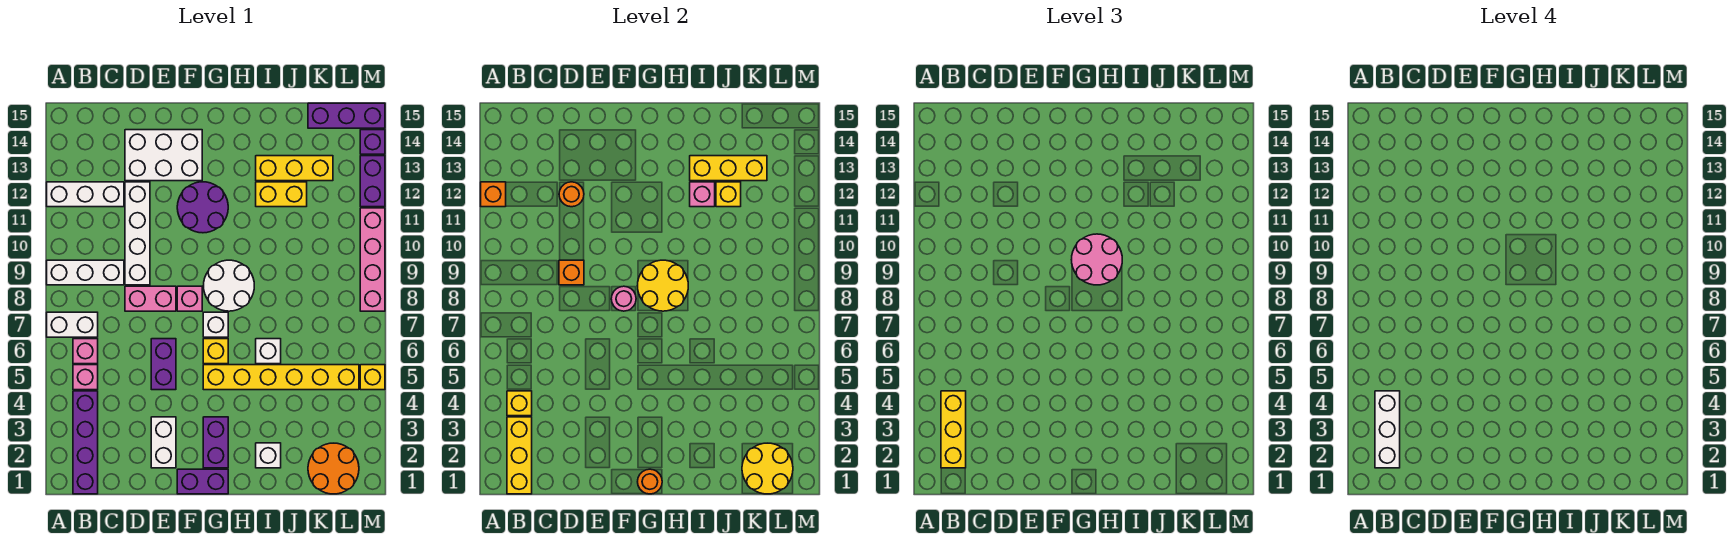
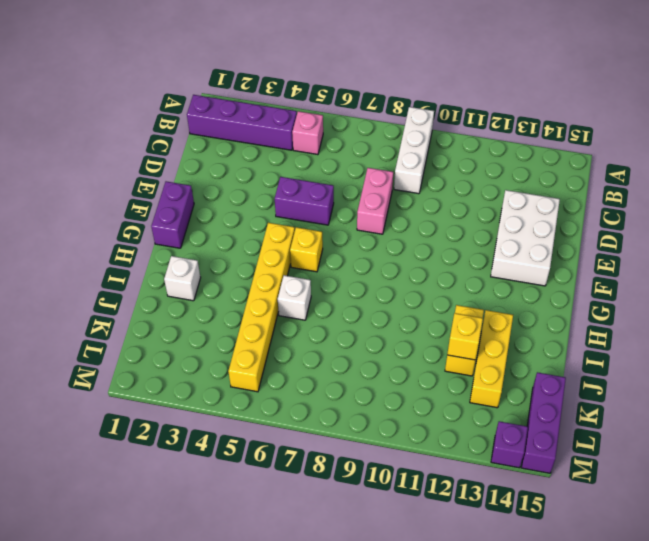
none -> white brick A7:B7 level 1
none -> white brick A12:C12 level 1
none -> pink brick B6 level 1
none -> white brick D9:D12 level 1

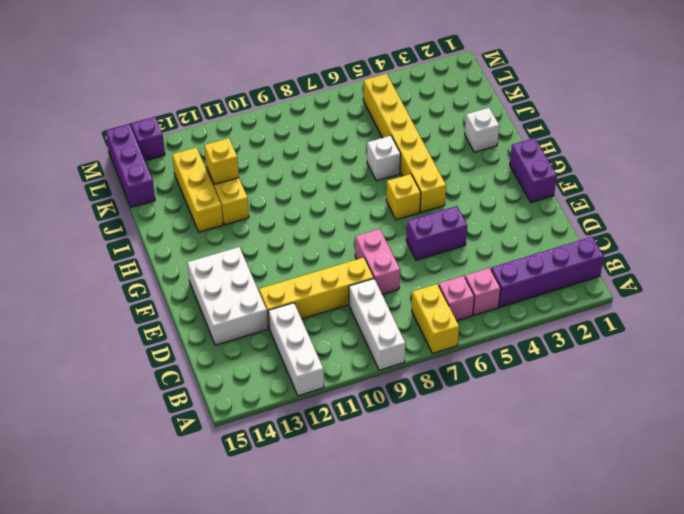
yellow brick A7:B7 level 1 -> white brick A7:B7 level 1
yellow brick D9:D12 level 1 -> white brick D9:D12 level 1
none -> white brick E2:E3 level 1
none -> pink brick F8 level 1
none -> purple round brick F11:G12 level 1
none -> purple brick G2:G3 level 1

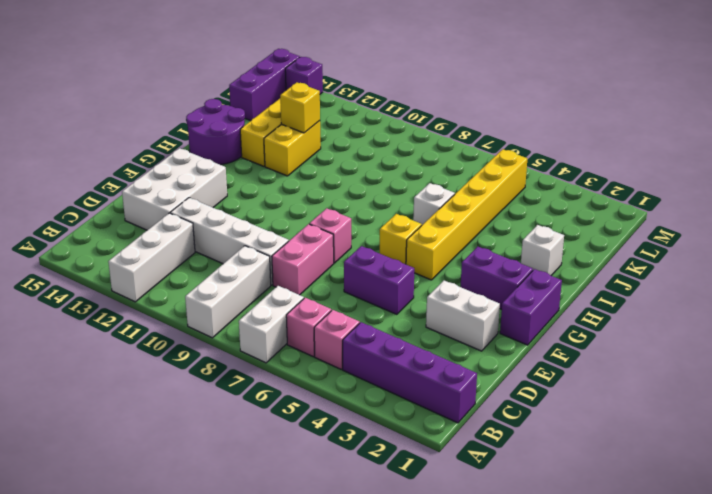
purple round brick H14:I15 level 1 -> purple round brick F11:G12 level 1
none -> white brick G7 level 1
none -> white round brick G8:H9 level 1
none -> orange round brick K1:L2 level 1
none -> yellow brick M5 level 1

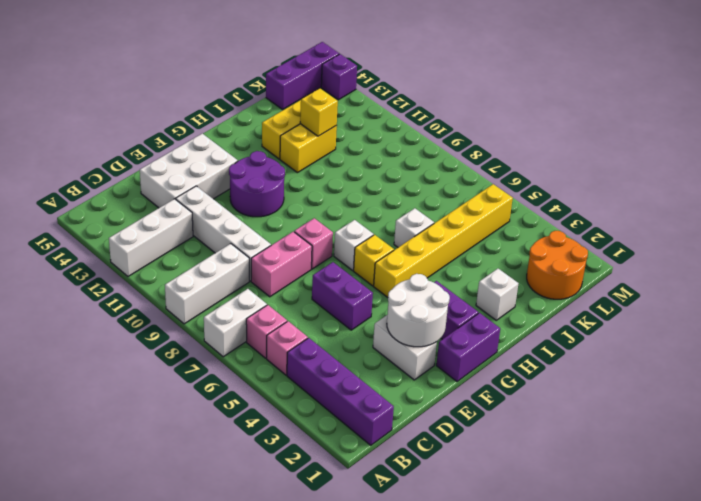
white round brick E2:F3 level 2 -> white round brick G8:H9 level 1
none -> yellow brick M5 level 1
none -> pink brick M8:M11 level 1
none -> purple brick M12:M13 level 1
none -> orange brick A12 level 2

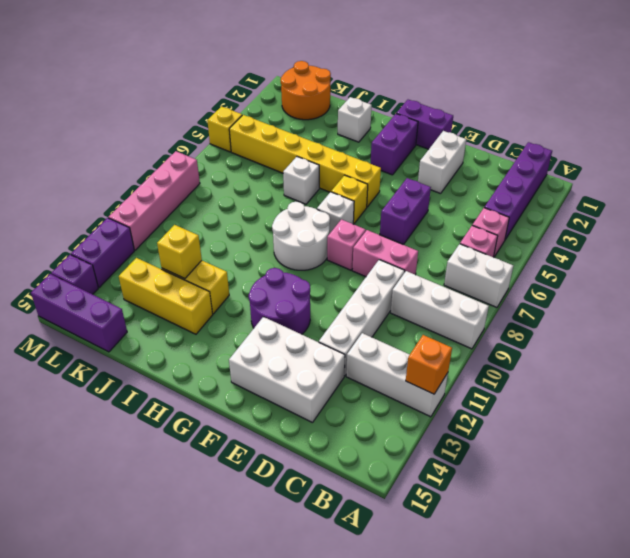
none -> yellow brick B1:B3 level 2
none -> yellow brick B4 level 2
none -> orange brick D9 level 2
none -> orange round brick D12 level 2

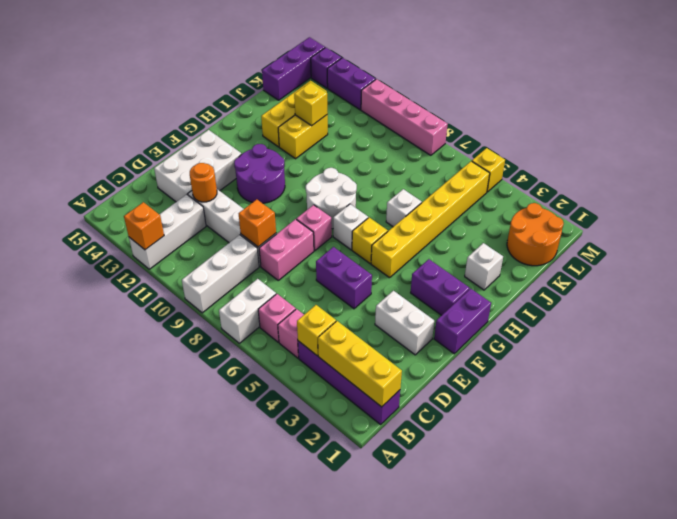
none -> pink round brick F8 level 2
none -> orange round brick G1 level 2
none -> yellow round brick G8:H9 level 2
none -> pink brick I12 level 2

